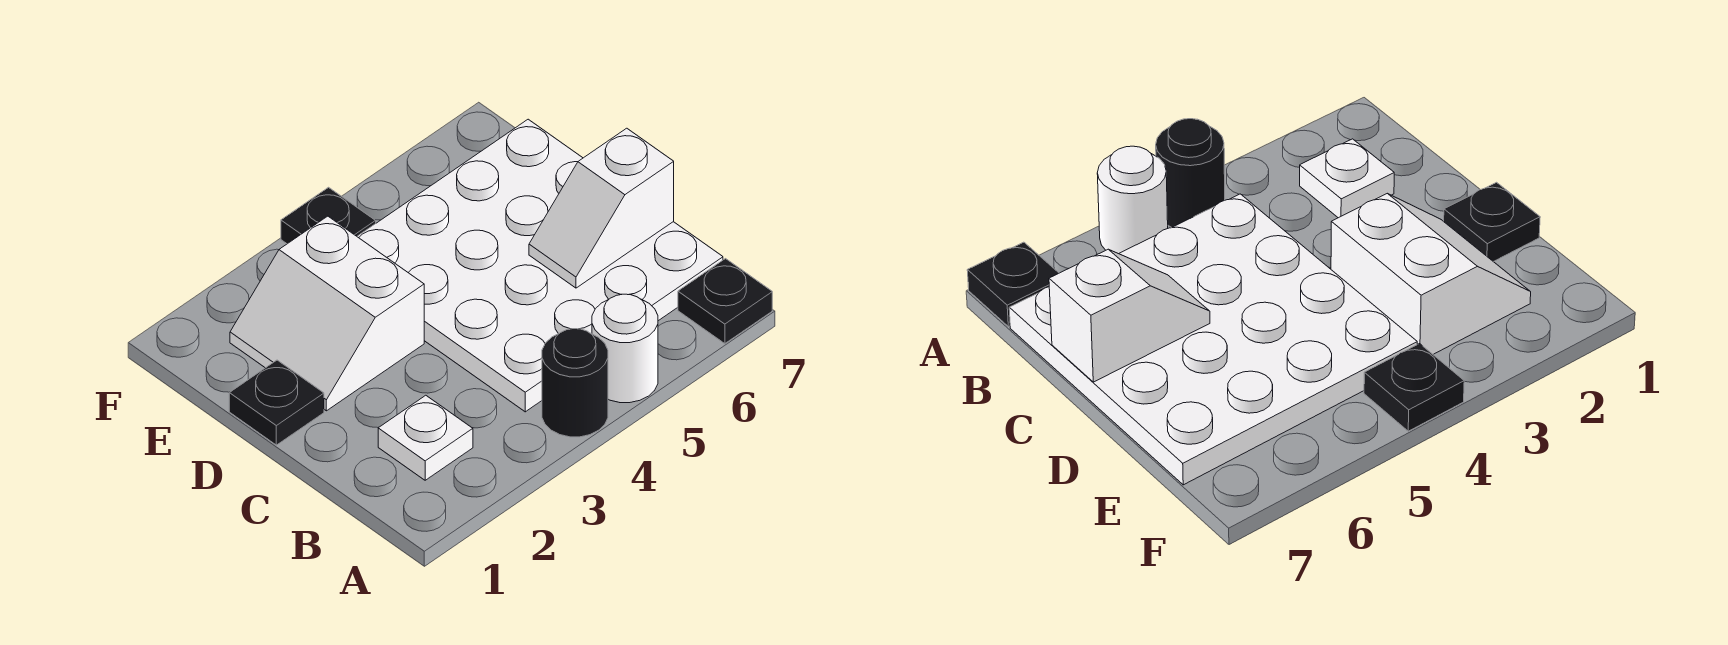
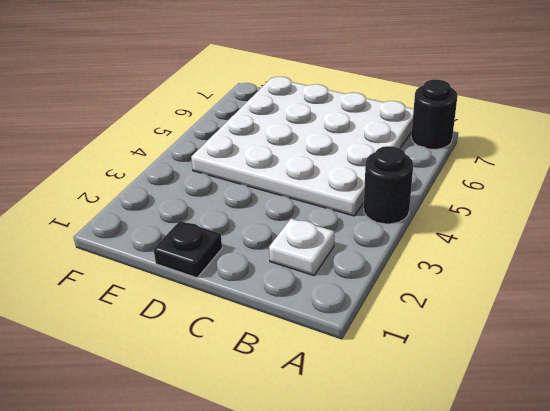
black round brick A7 level 1 -> black plate A7 level 1
none -> white round brick A5 level 1
none -> white slope D2:E3 level 1 top 3

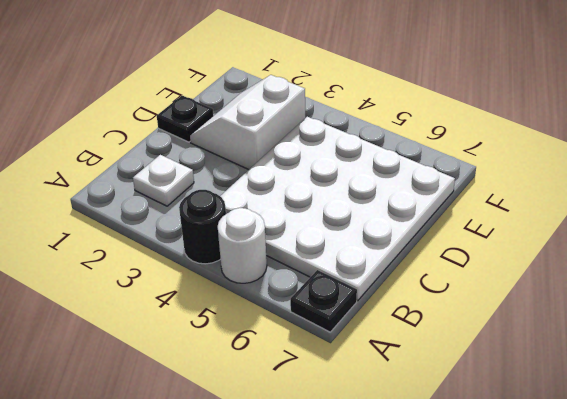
none -> black plate F4 level 1
none -> white slope C6:C7 level 2 top 7

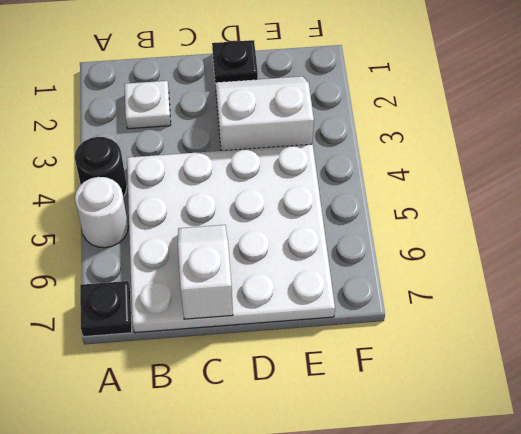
none -> black plate F4 level 1

